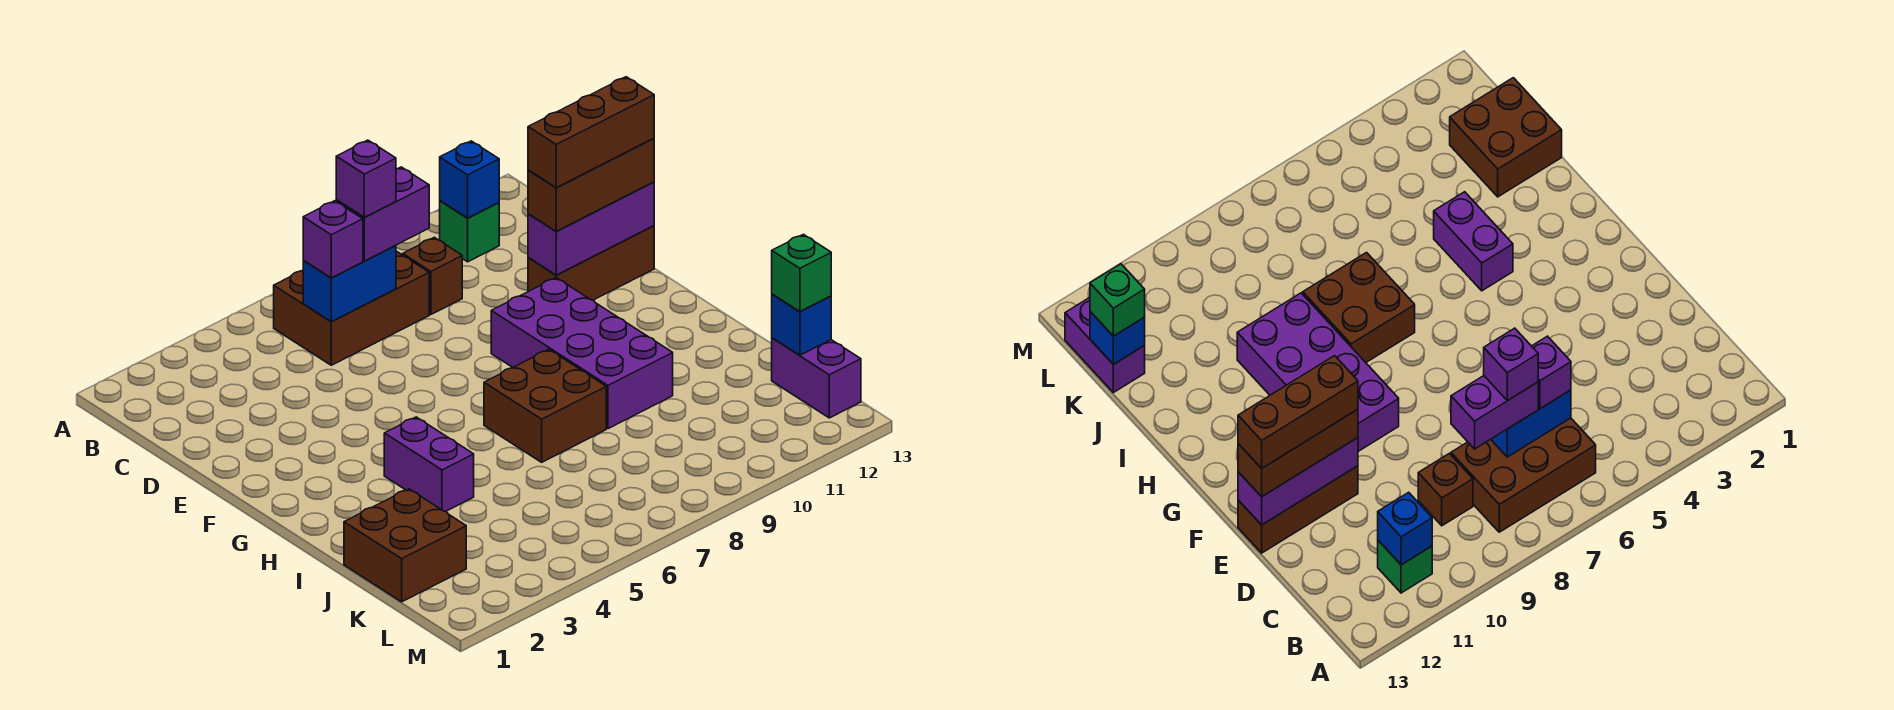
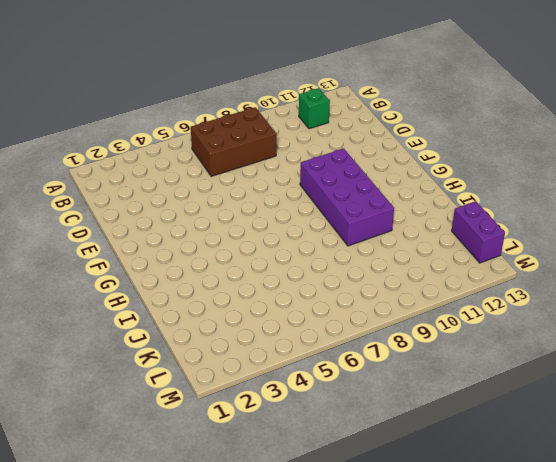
none -> brown brick C9 level 1
none -> brown brick E11:E13 level 1
none -> purple brick H4:I4 level 1

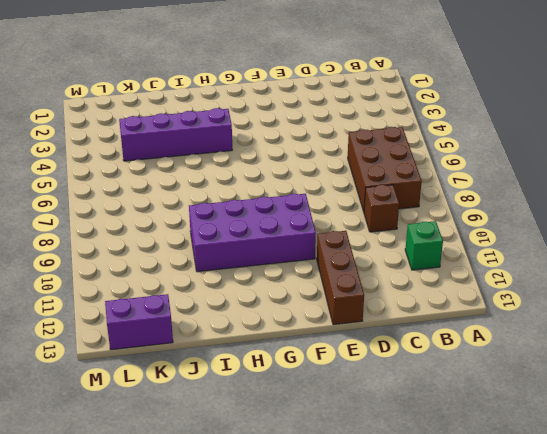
purple brick H4:K4 level 1 -> purple brick H4:I4 level 1
none -> brown brick H7:I8 level 1
none -> brown brick J1:K2 level 1
none -> blue brick B11 level 2

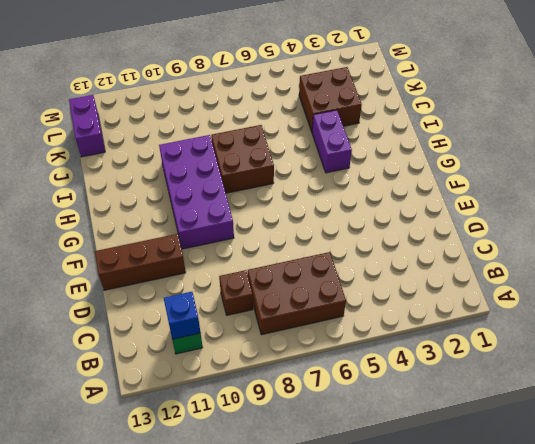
brown brick J3:K4 level 1 -> brown brick J1:K2 level 1
none -> blue brick C6:C7 level 2
none -> purple brick E11:E13 level 2
none -> blue brick K13 level 2

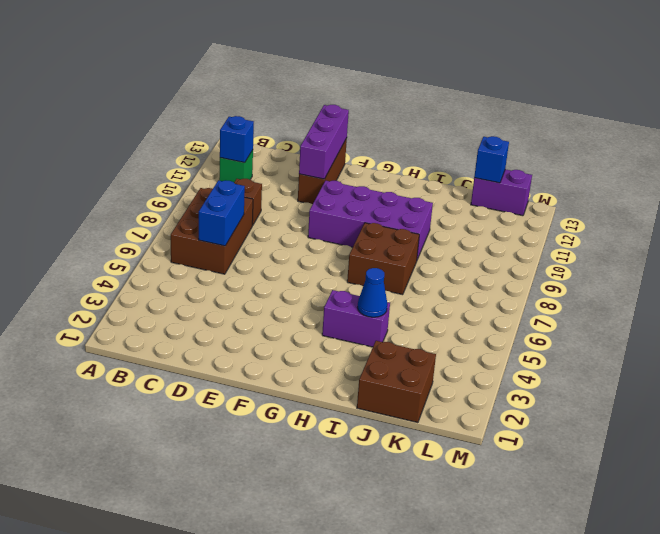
blue cone I4 level 2 -> none
none -> purple brick C6 level 3
none -> purple brick C7:C8 level 3
none -> brown brick E11:E13 level 3

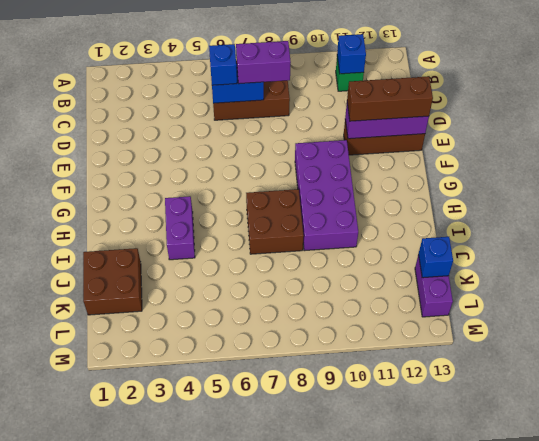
blue brick C6 level 3 -> purple brick C6 level 3
none -> brown brick C9 level 1
none -> green brick K13 level 3
none -> purple brick C7 level 4

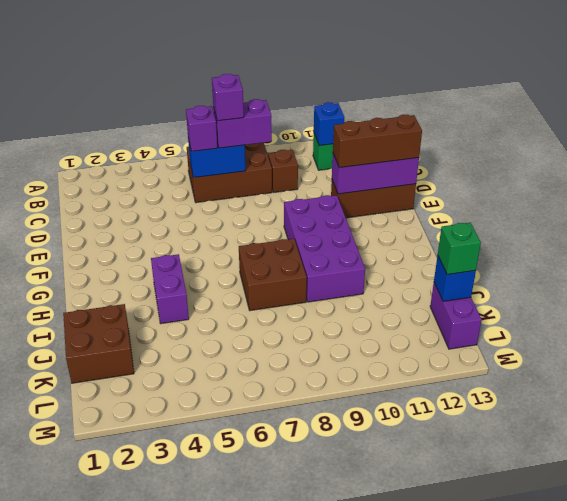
none -> brown brick E11:E13 level 4

